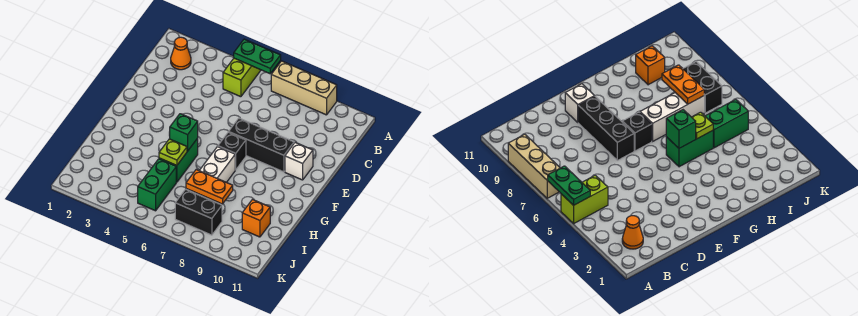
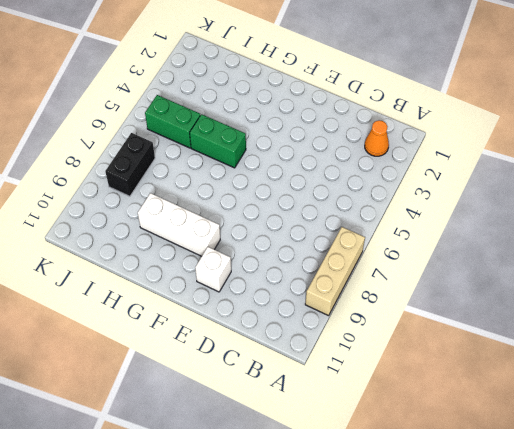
white brick F9:H9 level 1 -> white brick G7:I7 level 1
none -> lime brick A5:B5 level 1
none -> black brick E7:E9 level 1
none -> black brick F7 level 1

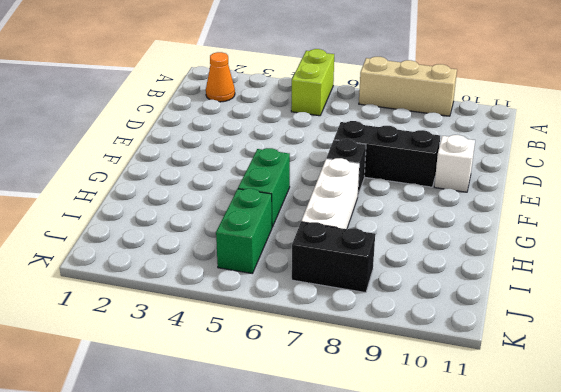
none -> orange brick I10 level 1
none -> green plate A5:A6 level 2
none -> green brick G5 level 2

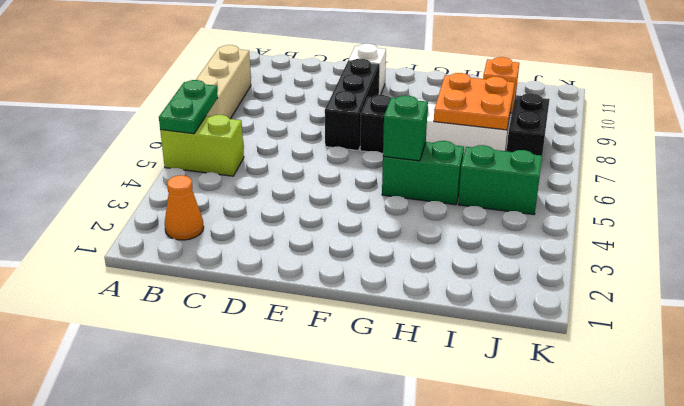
orange plate H7:I8 level 2 -> orange plate I7:I8 level 2
none -> lime plate H5 level 2

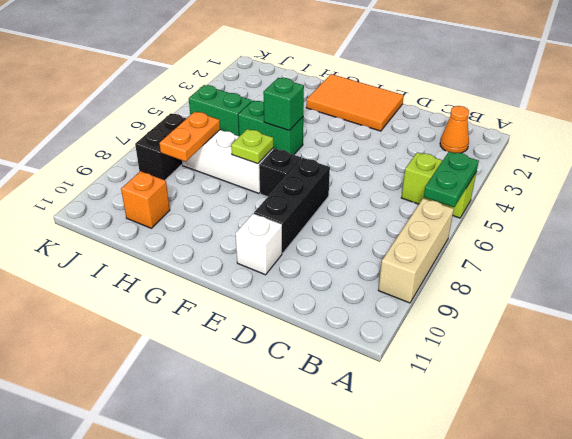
orange tile E1:G2 level 1 -> none
lime plate G7 level 2 -> lime plate H5 level 2

